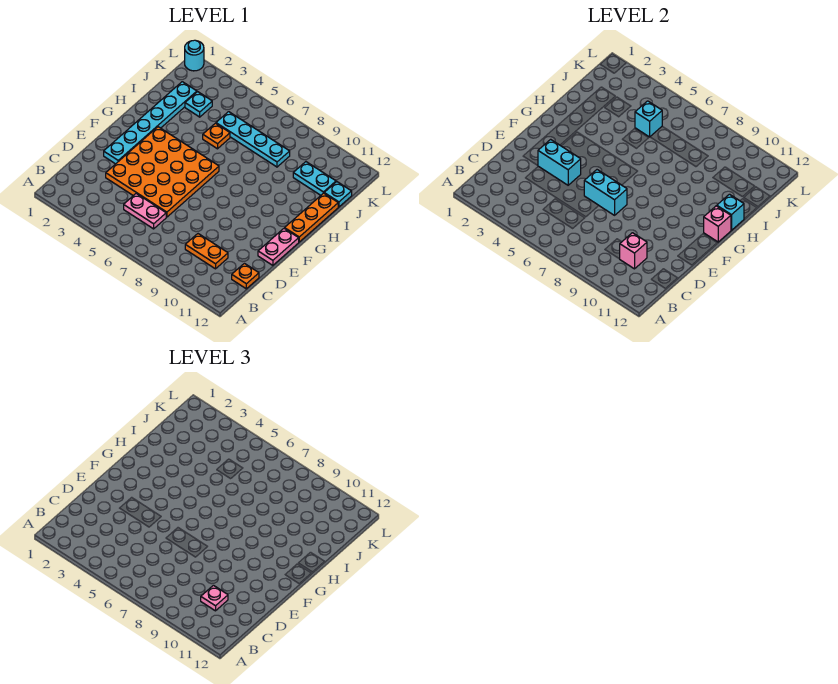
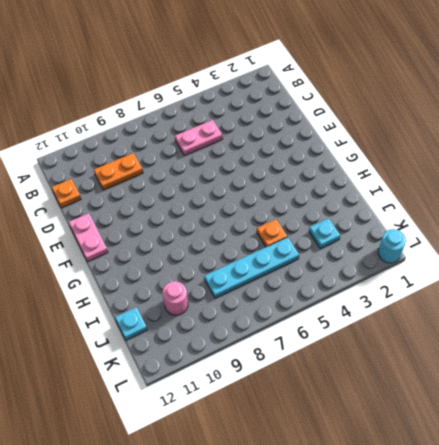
pink round brick J10 level 1 -> cyan plate J10:J11 level 1
none -> orange plate D3:G6 level 1
none -> cyan plate E2:J2 level 1
none -> orange plate G12:I12 level 1

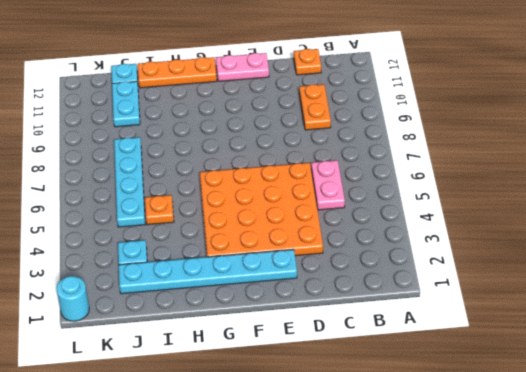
none -> pink brick C10 level 2
none -> cyan brick E3:E4 level 2
none -> cyan brick E6:E7 level 2

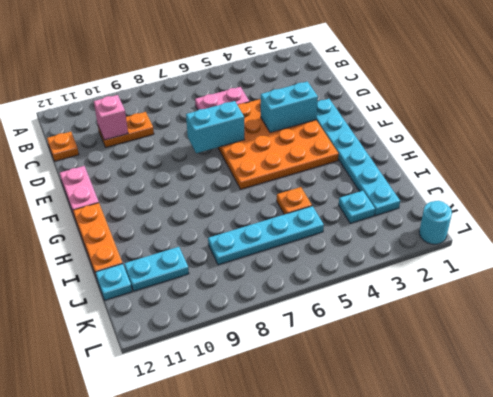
none -> pink brick G12 level 2
none -> cyan brick H12 level 2
none -> cyan brick J5 level 2

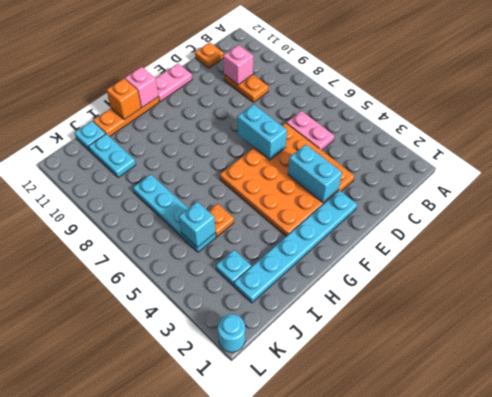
orange brick H12 level 2 -> cyan brick H12 level 2
none -> pink plate C10 level 3

